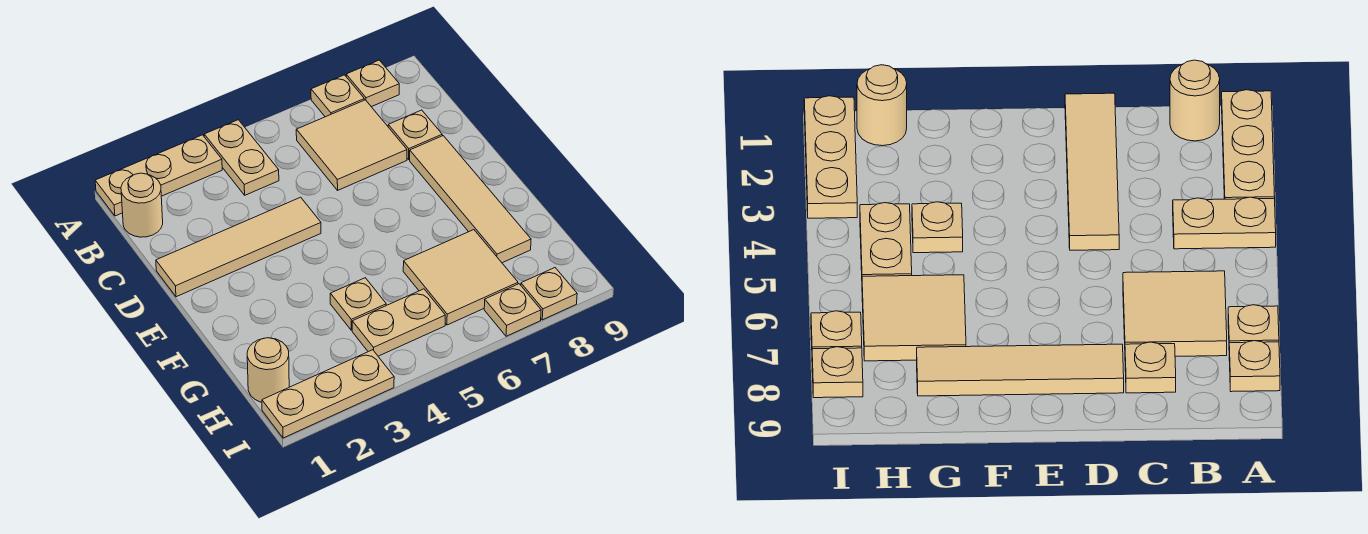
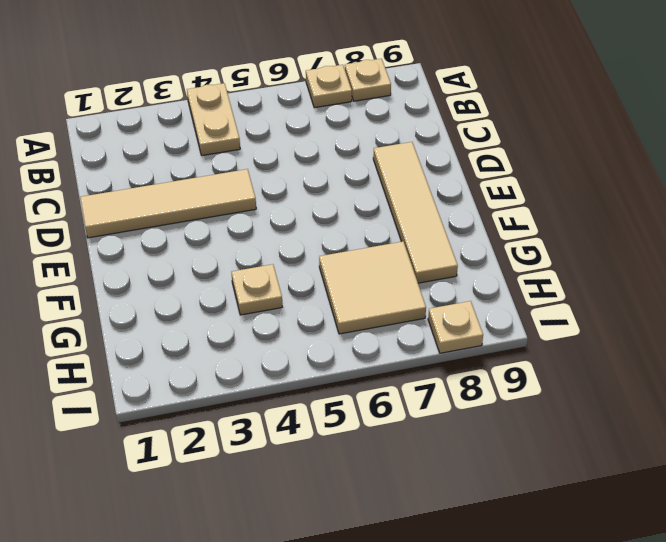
none -> tan plate A1:A3 level 1
none -> tan round brick B1 level 1
none -> tan tile B6:C7 level 1

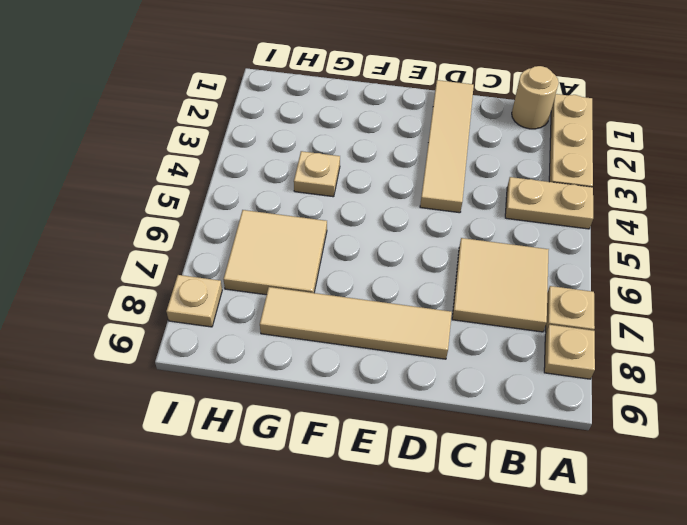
none -> tan plate C8 level 1
none -> tan round brick H1 level 1
none -> tan plate H4:H5 level 1

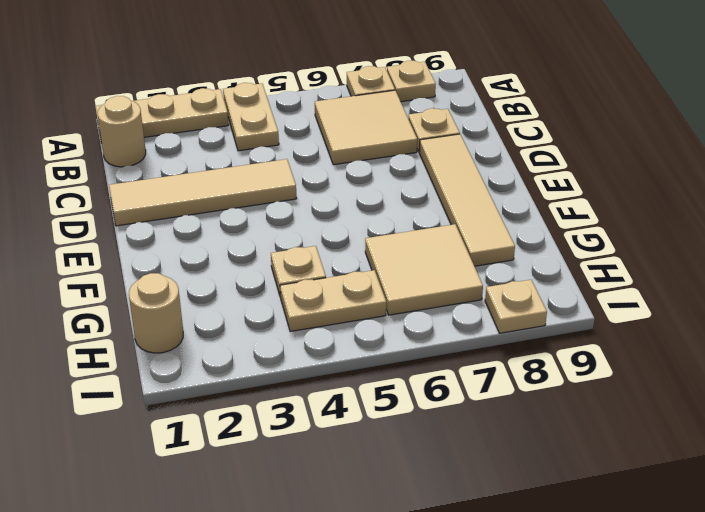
none -> tan plate I1:I3 level 1
none -> tan plate I7 level 1

